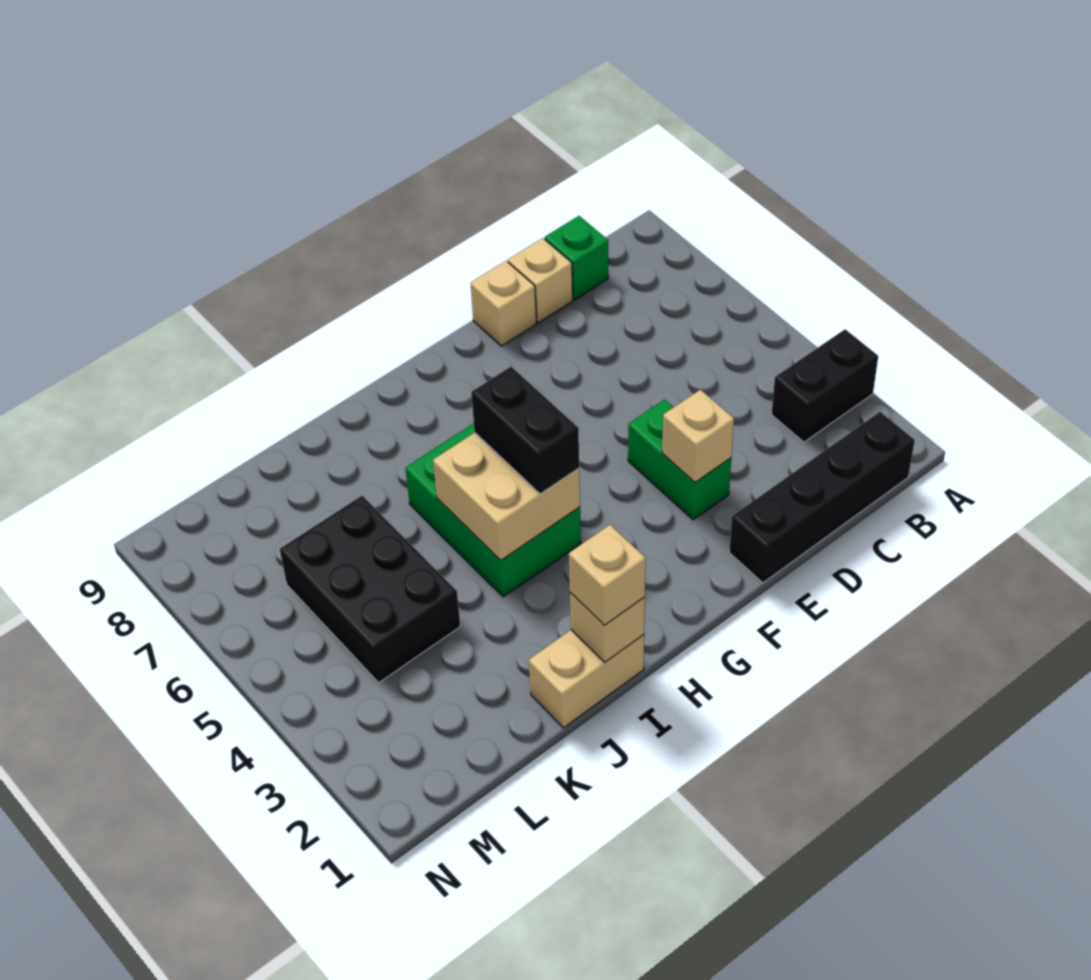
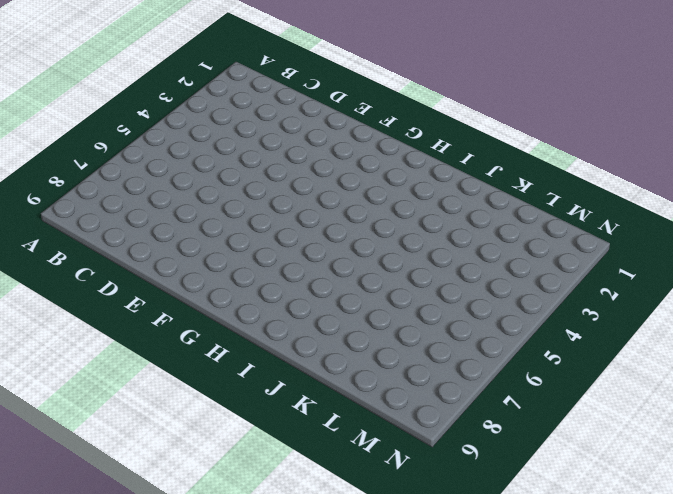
none -> black brick A3:B3 level 1
none -> black brick B1:E1 level 1
none -> green brick C9 level 1

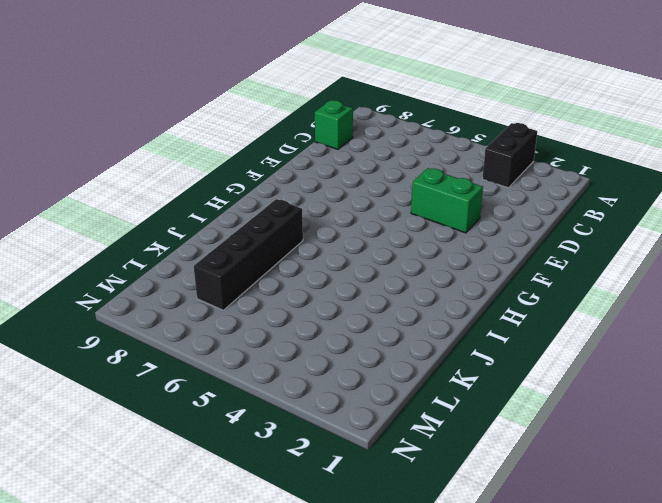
black brick I7:L7 level 1 -> black brick B1:E1 level 1
none -> tan brick D9 level 1
none -> tan brick E9 level 1
none -> green brick H4:I6 level 1

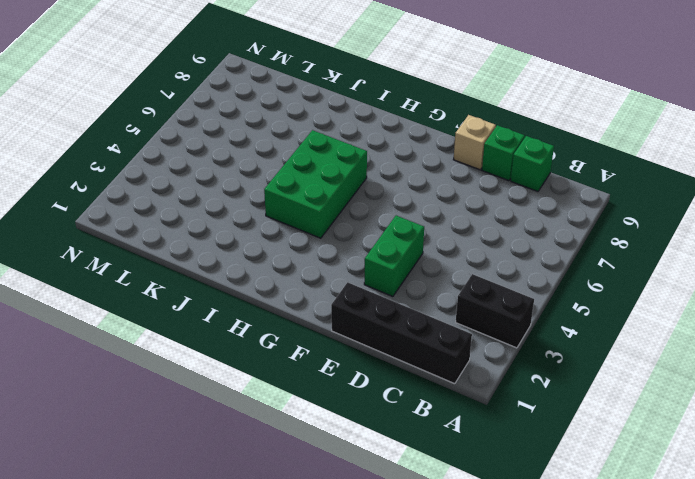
green brick D9 level 1 -> tan brick D9 level 1
none -> tan brick I1:J1 level 1
none -> black brick K4:L6 level 1
none -> tan brick E3 level 2

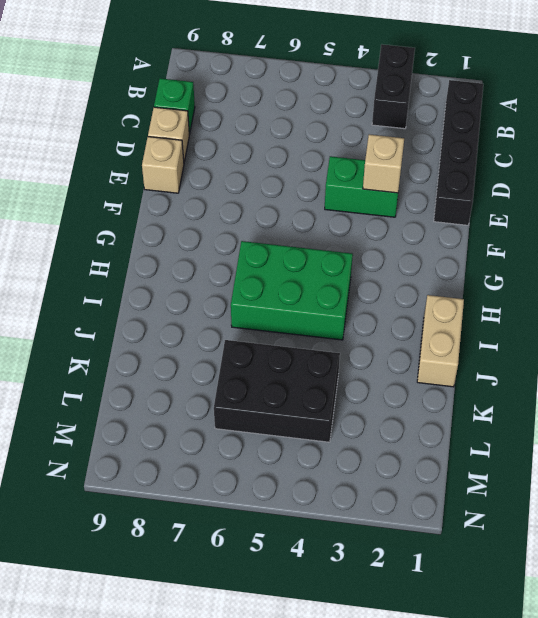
none -> tan brick H4:I5 level 2
none -> tan brick I1 level 2
none -> black brick H4:H5 level 3

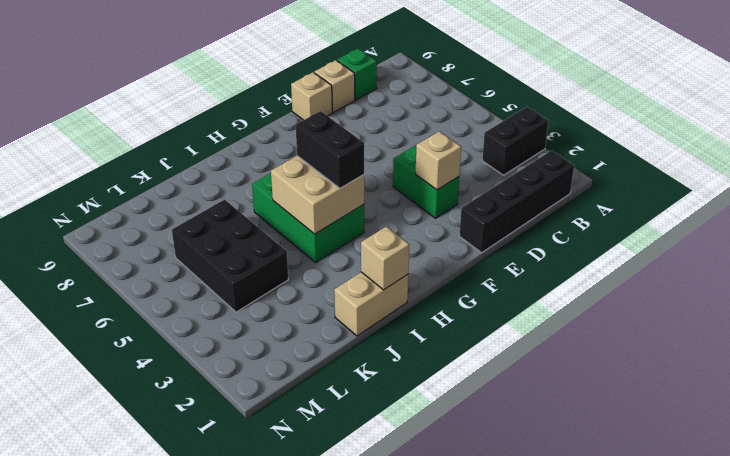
none -> tan brick I1 level 3

